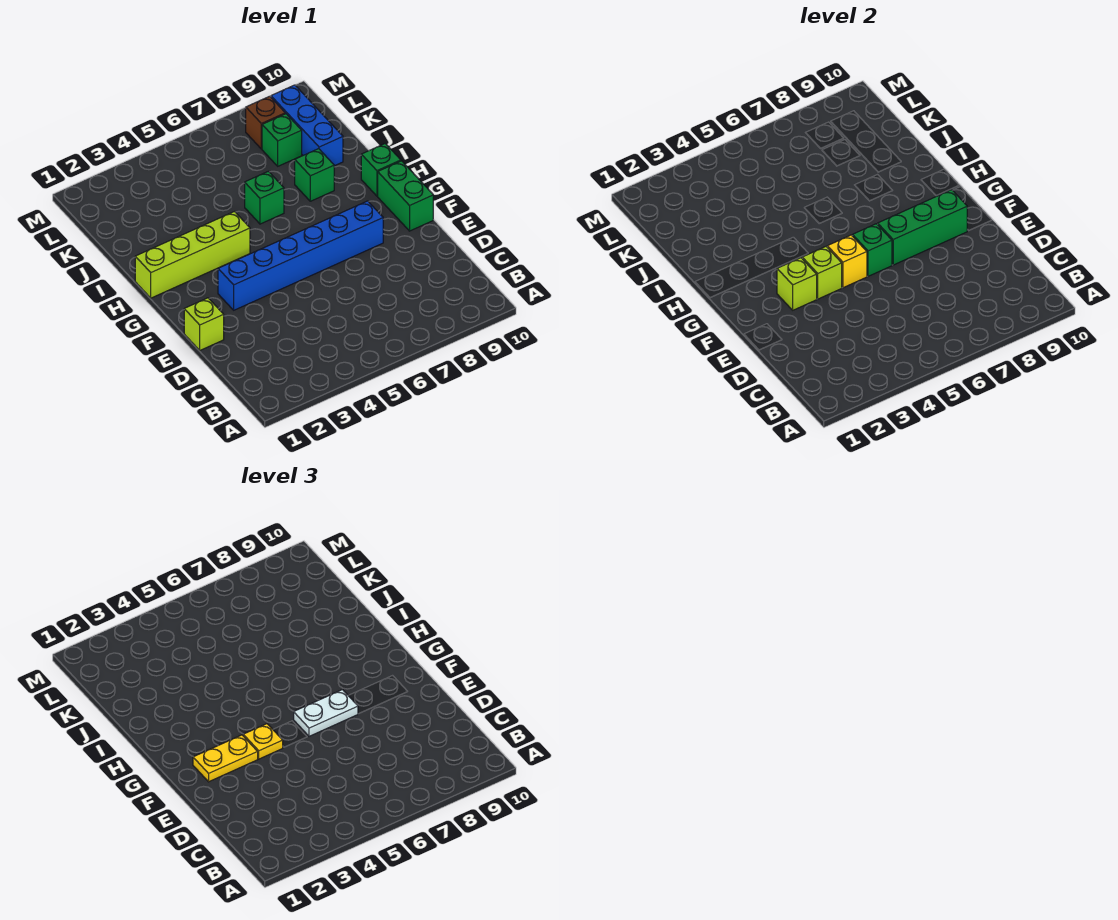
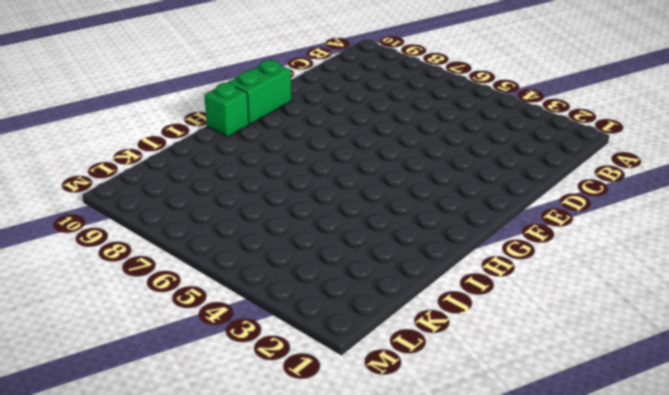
none -> lime brick E1 level 1
none -> blue brick F3:F8 level 1
none -> lime brick H1:H4 level 1

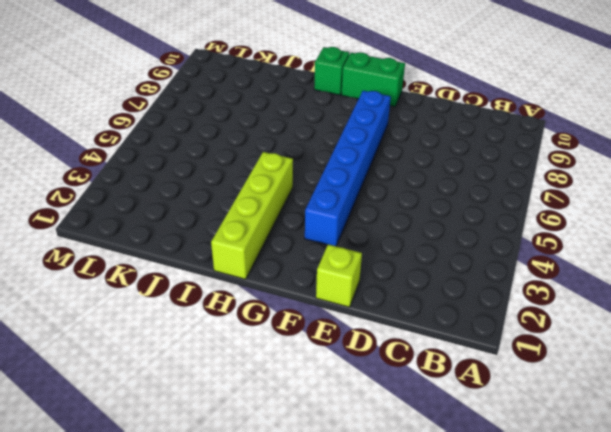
none -> green brick I6 level 1
none -> green brick I8 level 1
none -> blue brick J9:L9 level 1

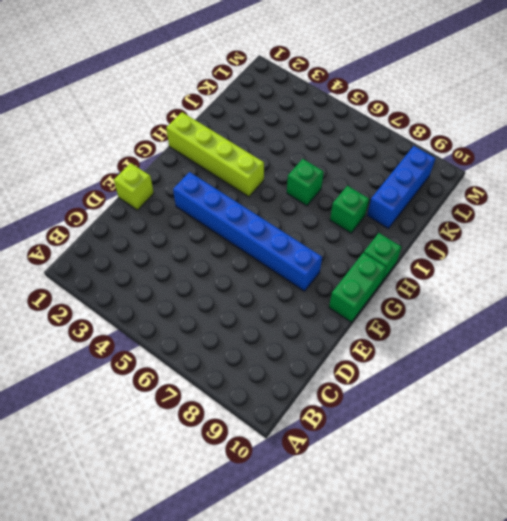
none -> green brick K8 level 1
none -> brown brick L8 level 1
none -> lime brick F3 level 2

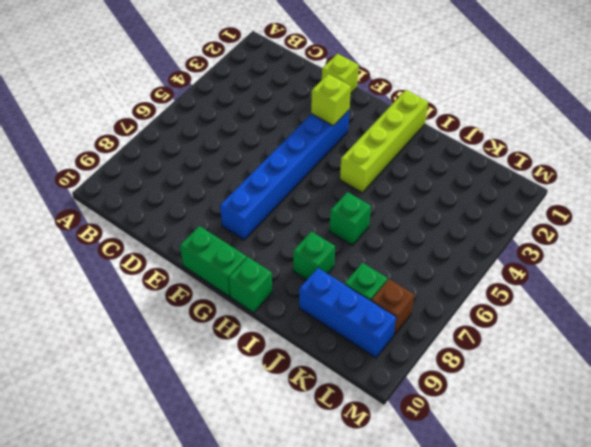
none -> lime brick F4 level 2
none -> yellow brick F5 level 2
none -> green brick F6 level 2

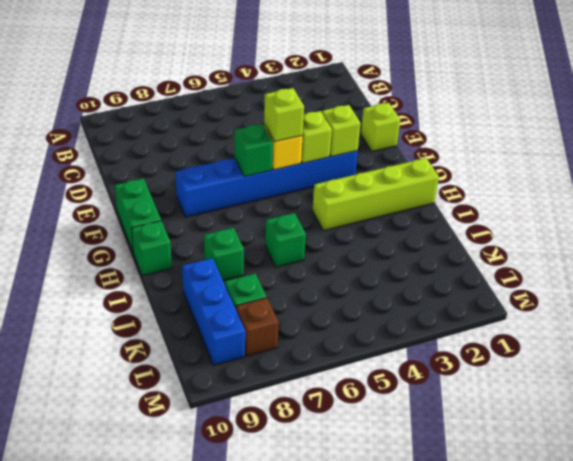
lime brick F5 level 3 -> none
none -> green brick F7:F9 level 2
none -> yellow plate F2:F3 level 3
none -> yellow plate F4 level 3

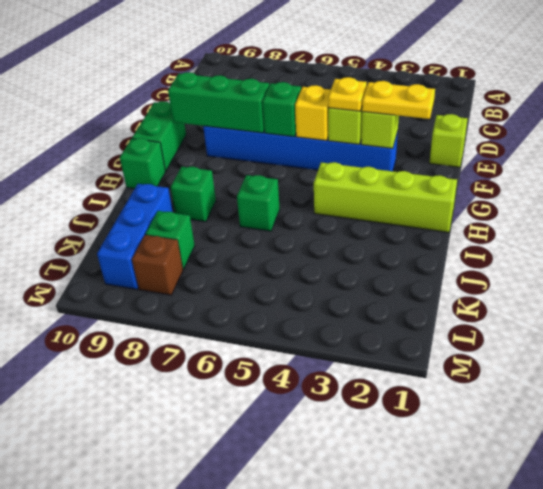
none -> white plate F6:F7 level 3

